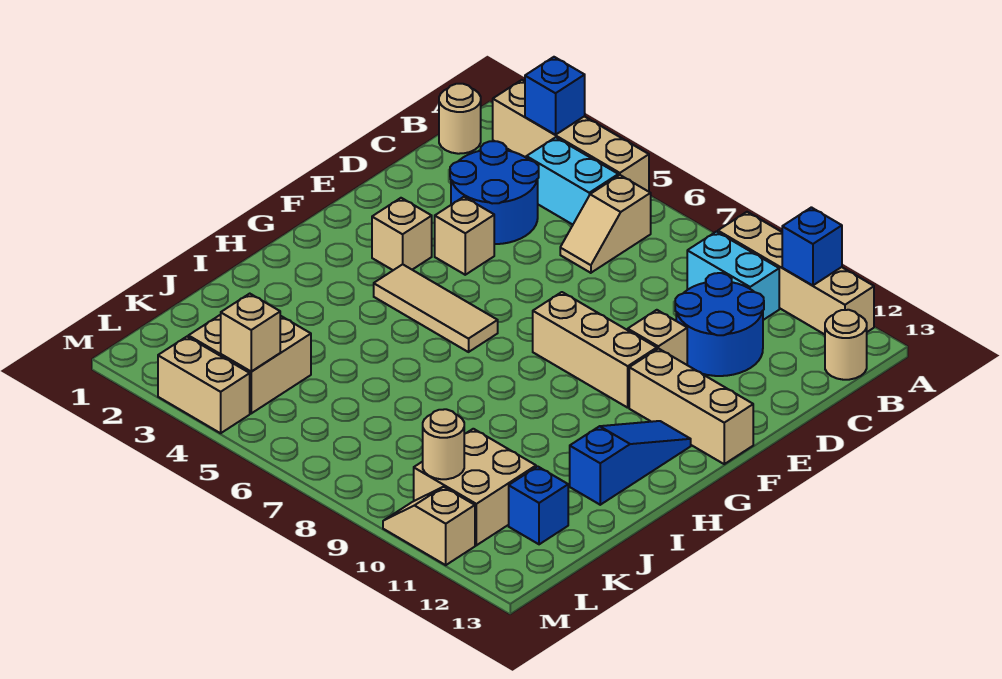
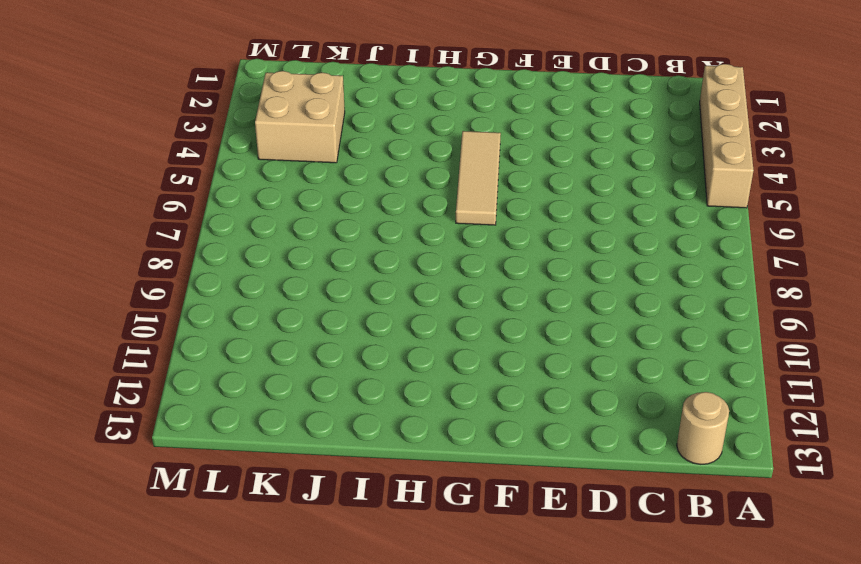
none -> tan brick A9:A12 level 1
none -> tan round brick B1 level 1
none -> cyan brick B4:B5 level 1

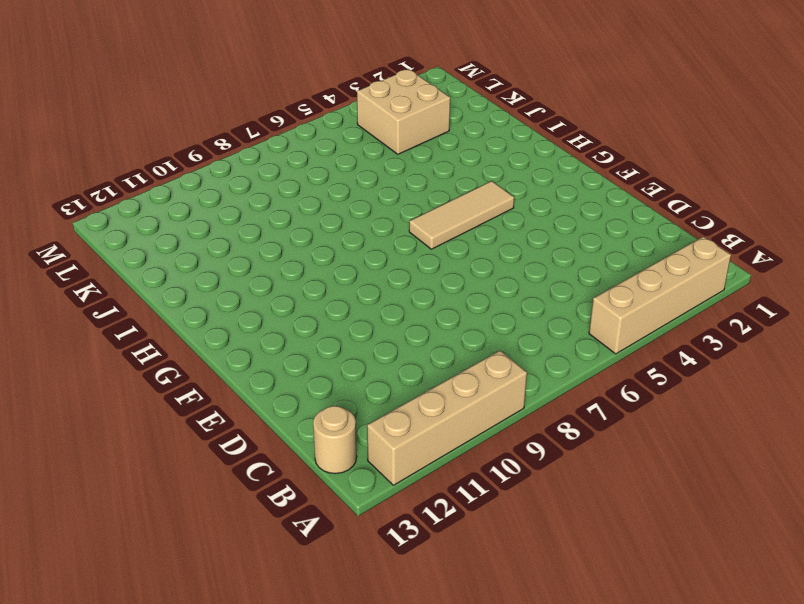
none -> tan round brick B1 level 1
none -> cyan brick B4:B5 level 1
none -> tan slope B6:C6 level 1 top B

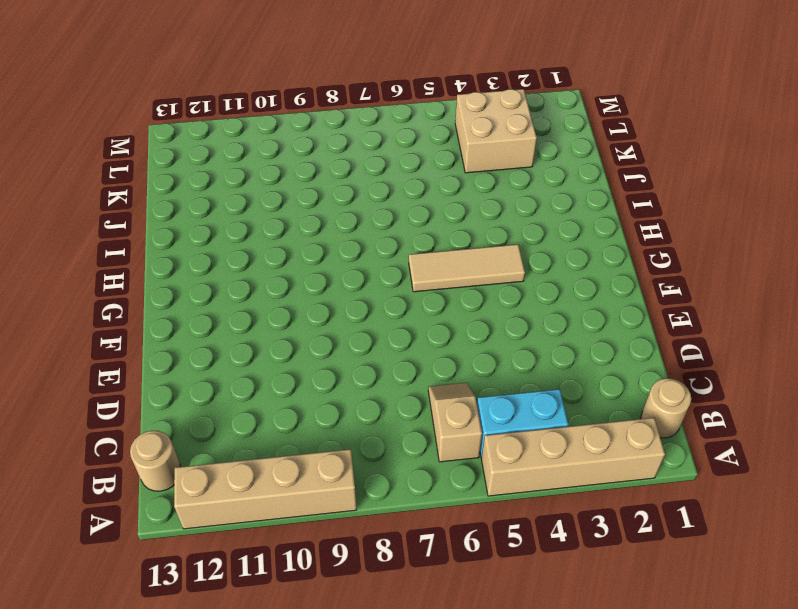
none -> cyan brick B9:B10 level 1
none -> blue round brick C3:D4 level 1
none -> blue round brick C10:D11 level 1

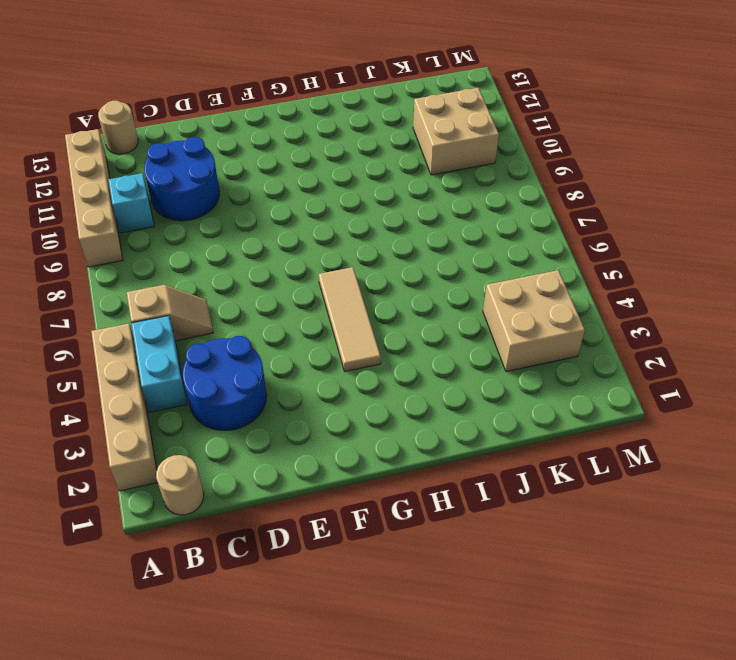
cyan brick B10 level 1 -> cyan brick B9:B10 level 1
none -> tan brick E4 level 1
none -> tan brick E10 level 1
none -> tan brick F3 level 1

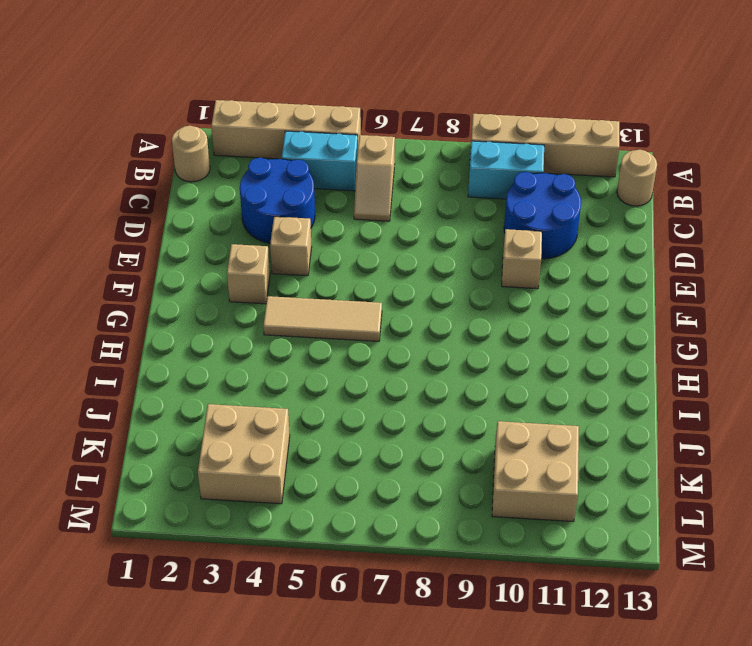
none -> tan brick F8:F10 level 1
none -> tan brick F11:F13 level 1
none -> blue slope G12:I12 level 1 top I

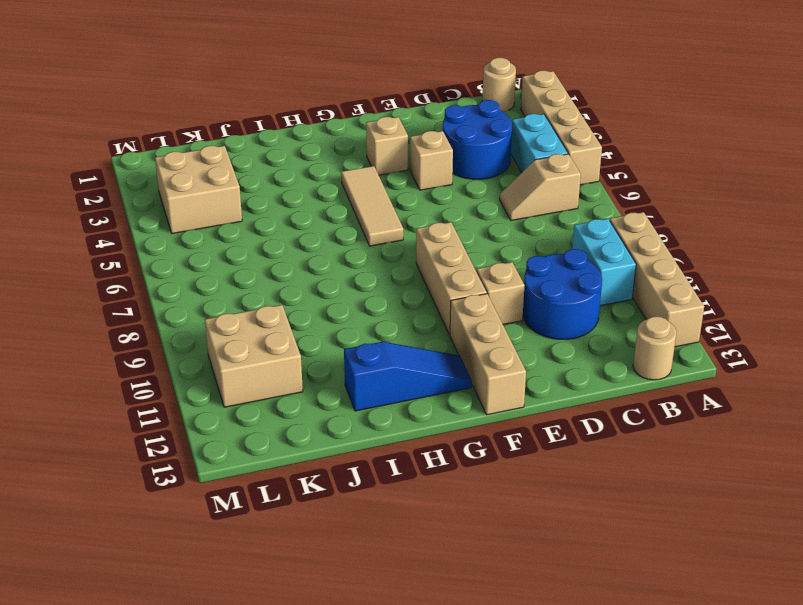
none -> blue brick K12 level 1
none -> tan brick M3:M4 level 1
none -> tan slope M10:M11 level 1 top 11

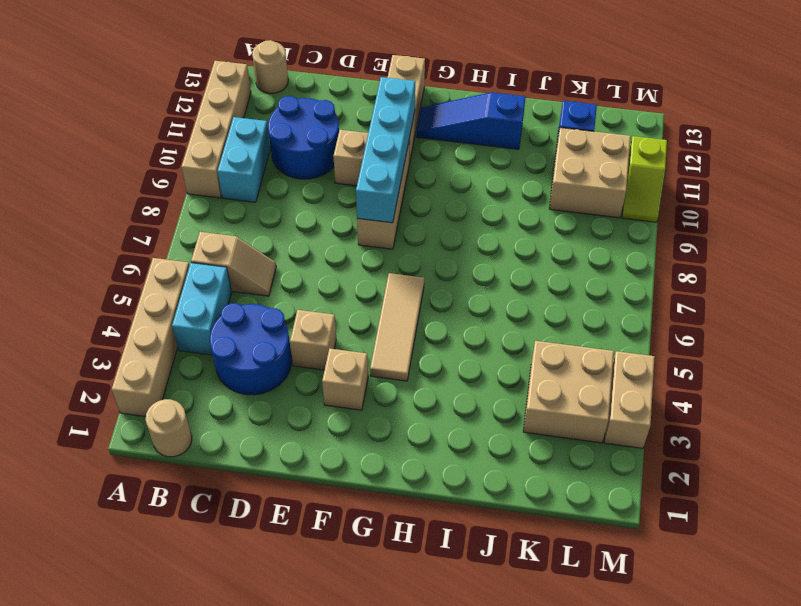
cyan brick F8:F11 level 2 -> none
lime slope M10:M11 level 1 top 11 -> tan slope M10:M11 level 1 top 11
none -> blue brick A3 level 2
none -> blue brick A11 level 2
none -> tan brick L4 level 2

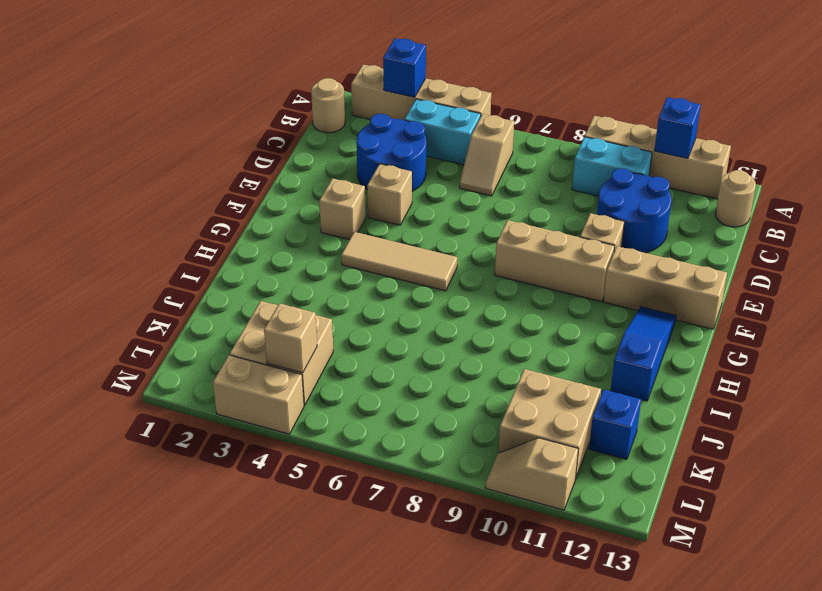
none -> tan round brick L10 level 2

